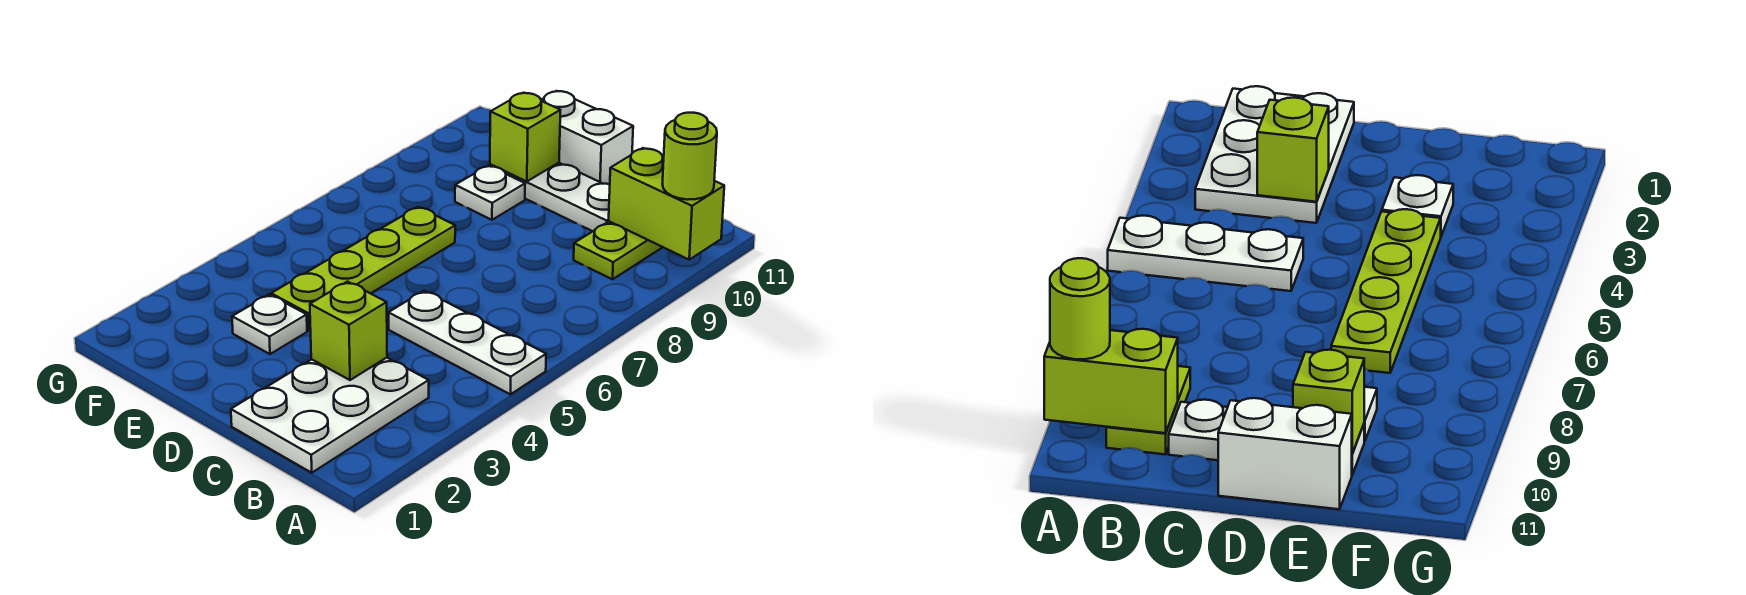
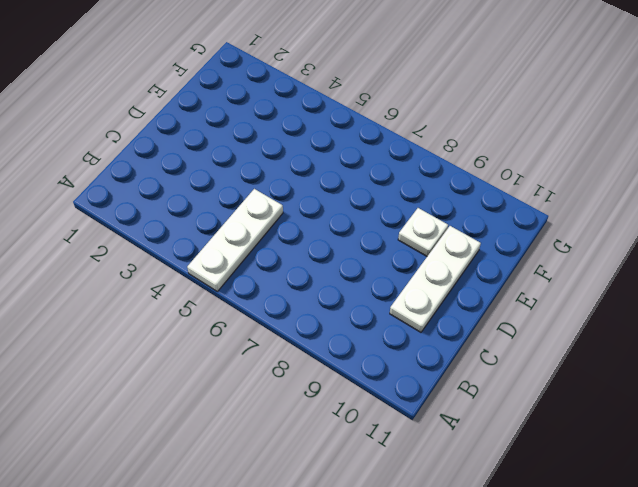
none -> white plate B1:C3 level 1
none -> lime plate B9:B10 level 1
none -> white brick D11:E11 level 1

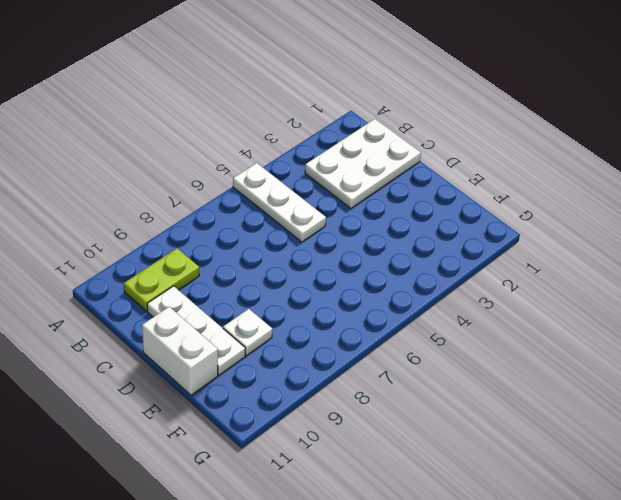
none -> white plate E3 level 1
none -> lime plate E4:E7 level 1
none -> lime brick A10:B10 level 2

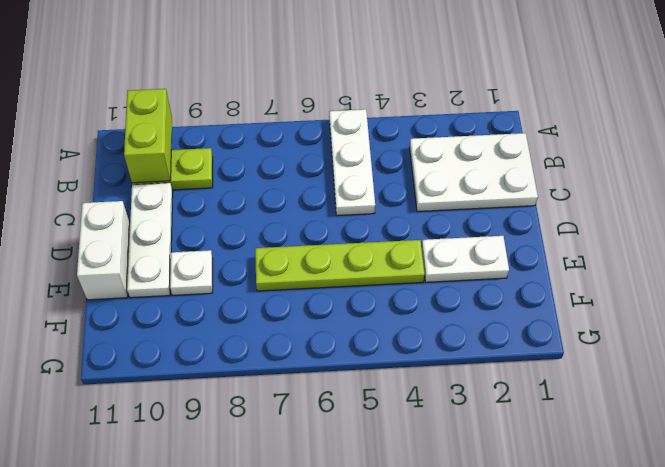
white plate E2:E3 level 1 -> white plate E3 level 1
none -> lime brick C3 level 2
none -> lime brick E10 level 2
none -> lime round brick A10 level 3

